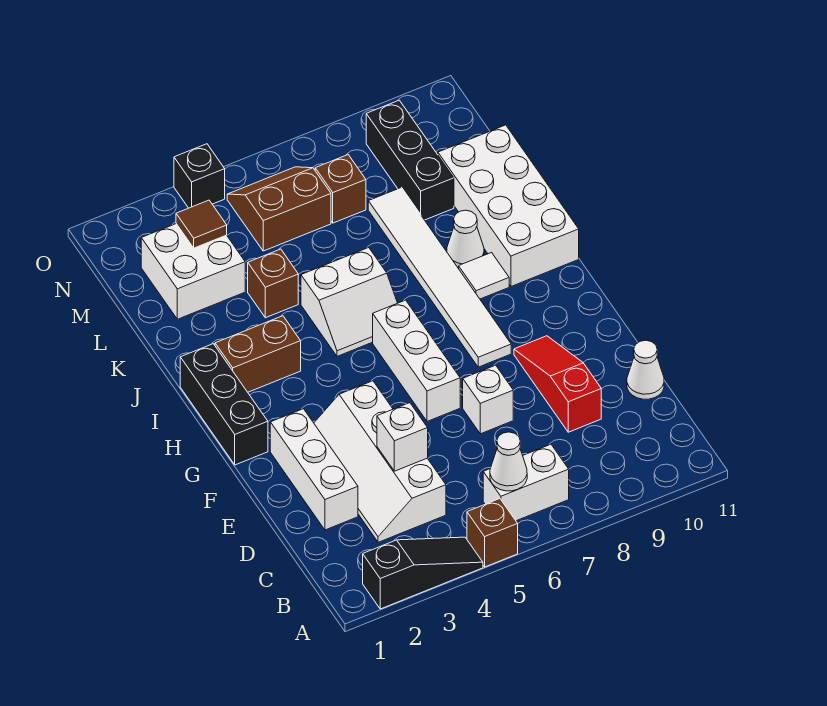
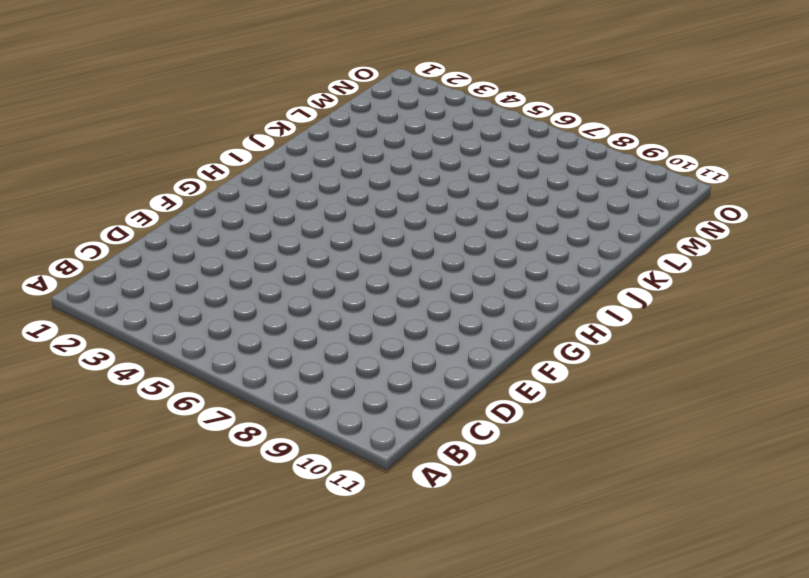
none -> black slope A2:A4 level 1 top 2
none -> brown brick A5 level 1
none -> white brick B6:B7 level 1

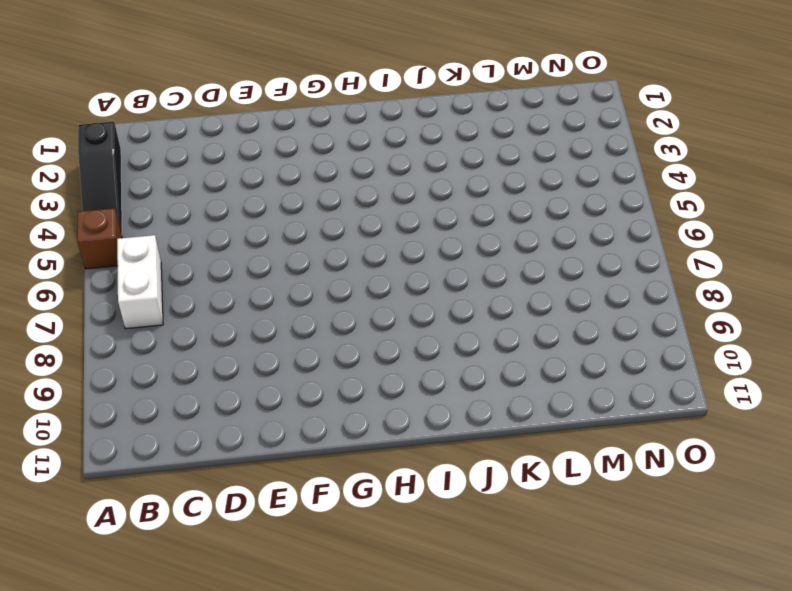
none -> white slope C3:F4 level 1 top 4
none -> white brick D2:F2 level 1
none -> red slope D9:F9 level 1 top D

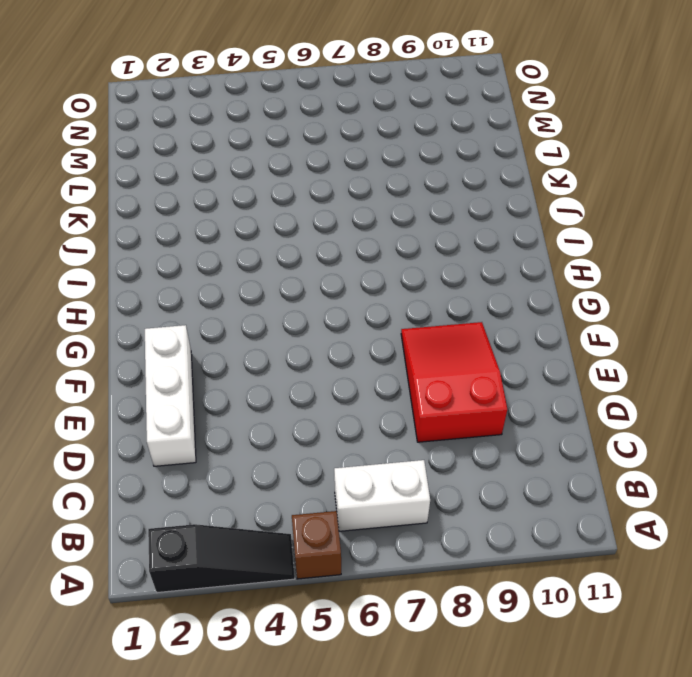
red slope D8:F9 level 1 top D -> red slope D9:F9 level 1 top D
none -> white slope C3:F4 level 1 top 4
none -> white cone D11 level 1
none -> white brick E7 level 1

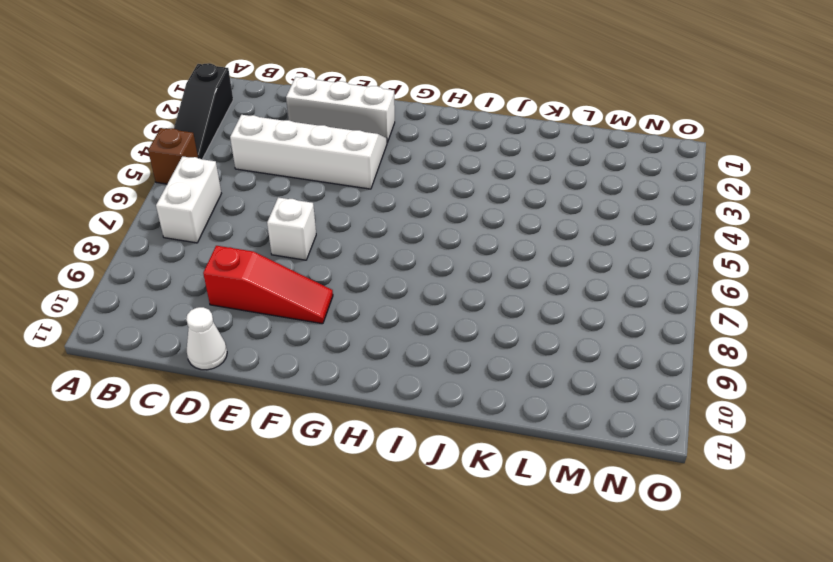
none -> white brick F6:H6 level 1
none -> black brick G1:I1 level 1
none -> white tile G8:L8 level 1

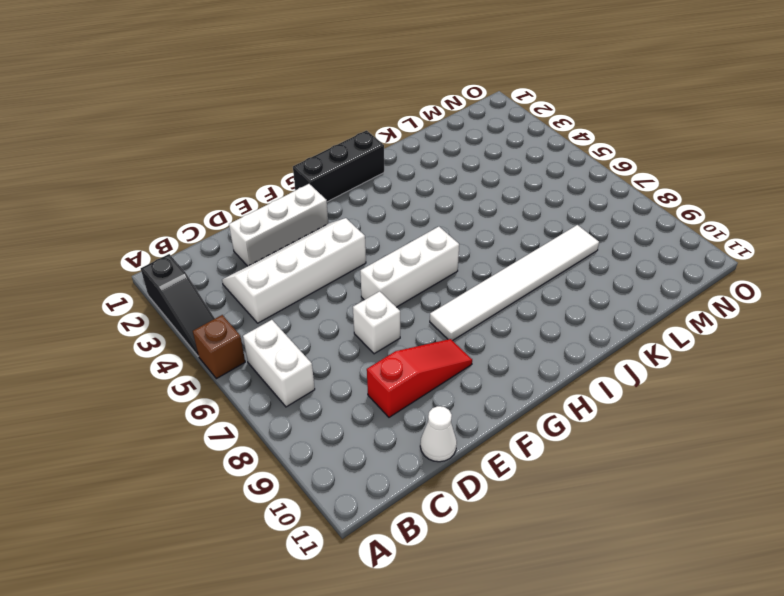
none -> brown brick I2:I3 level 1
none -> white slope I5:J6 level 1 top J
none -> white tile I9 level 1

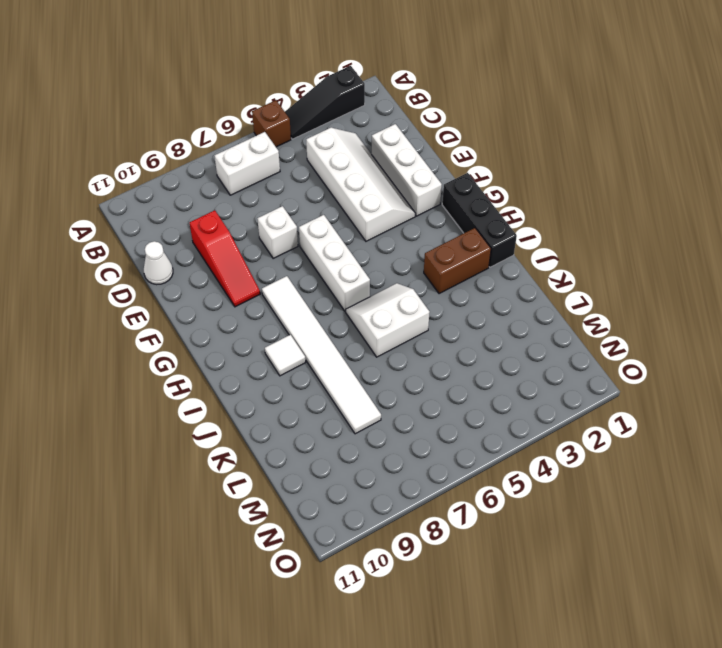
none -> white brick I10:L11 level 1
none -> white cone J9 level 1
none -> brown brick K4 level 1

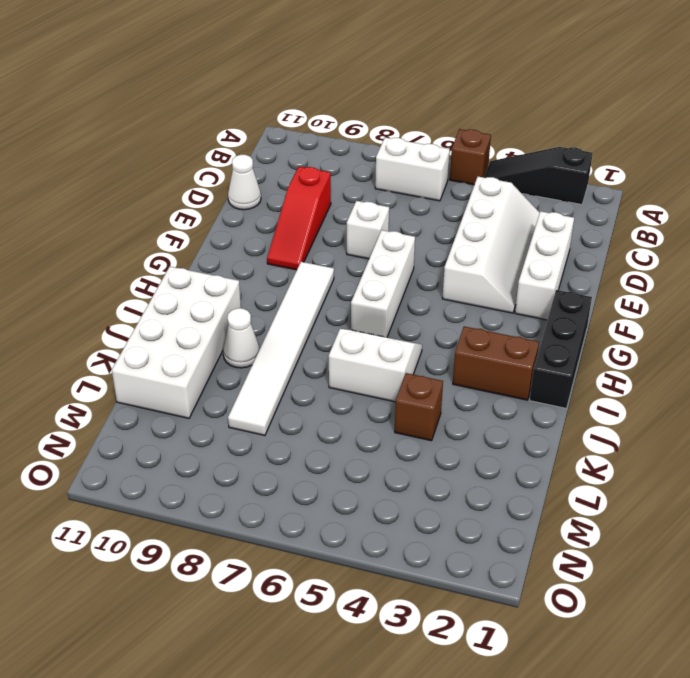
none -> white tile I9 level 1
none -> white brick L2:M3 level 1
none -> black brick L9:N9 level 1

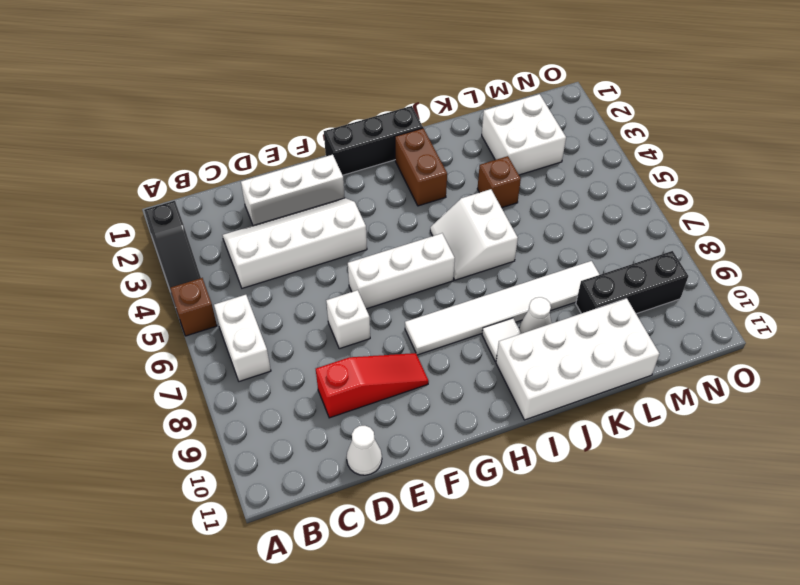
none -> brown slope M5:N6 level 1 top M
none -> brown brick M7 level 1
none -> black brick O4 level 1

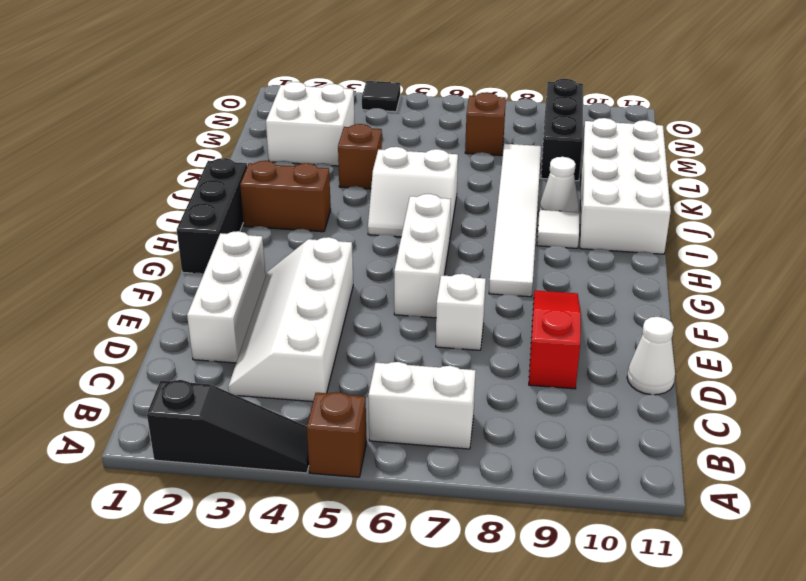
black tile O4 level 1 -> black brick O4 level 1
none -> brown slope M5:N6 level 1 top M
none -> white cone B6 level 2
none -> white brick D4 level 2

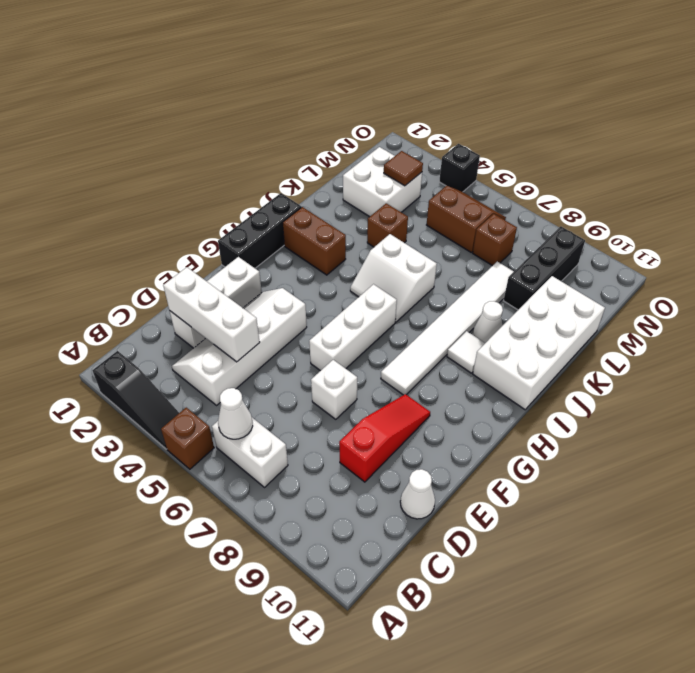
white brick D2:D4 level 2 -> white brick D4 level 2

